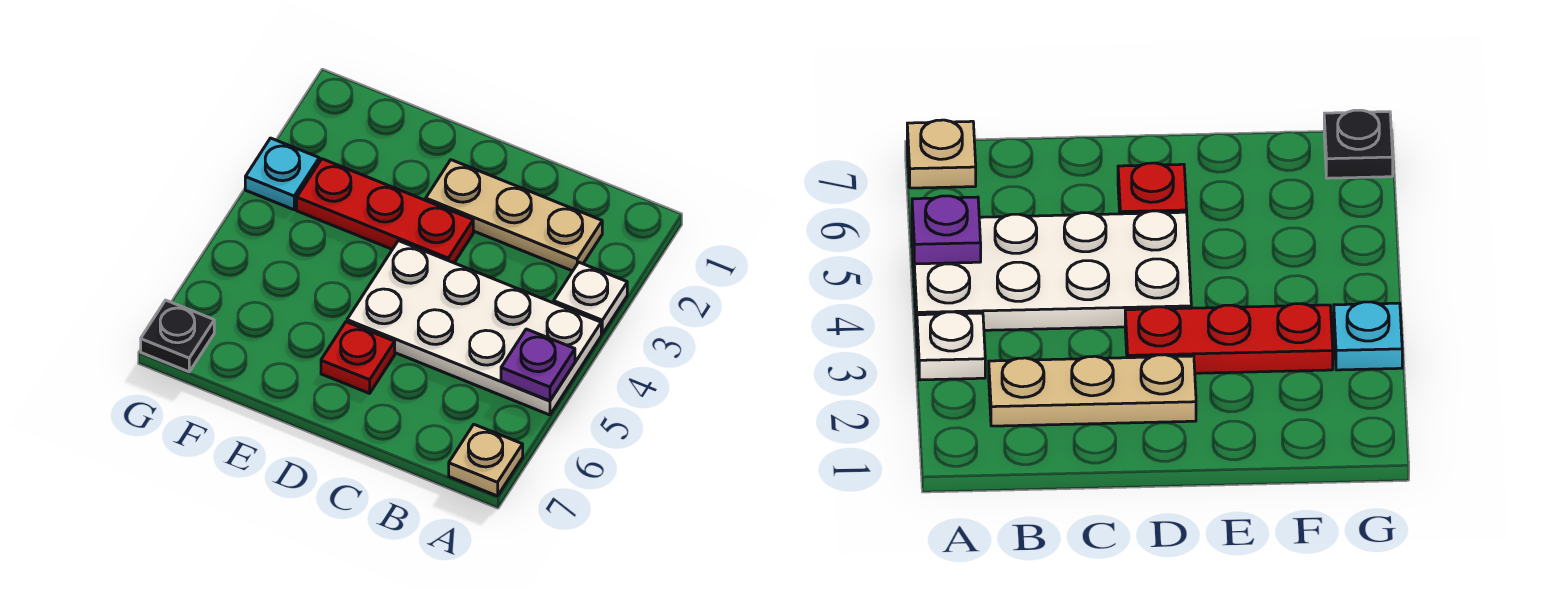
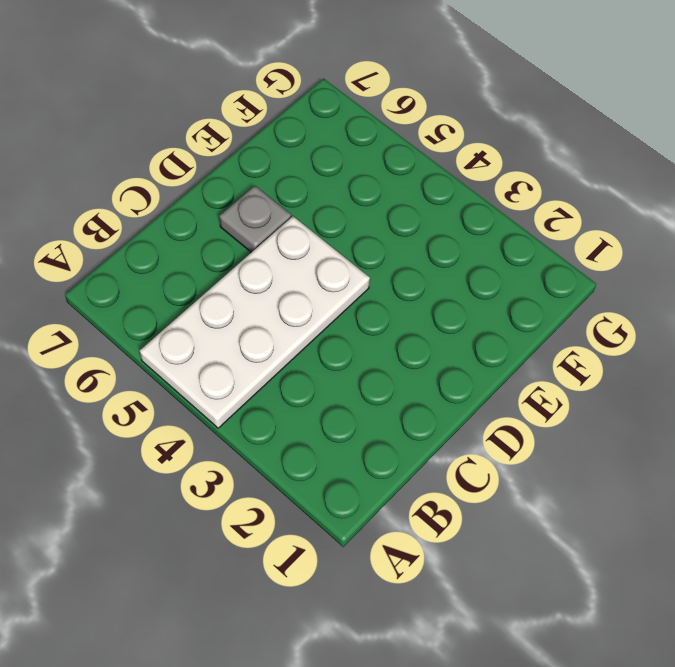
grey plate D6 level 1 -> red plate D6 level 1
none -> white plate A3 level 1
none -> tan plate A7 level 1

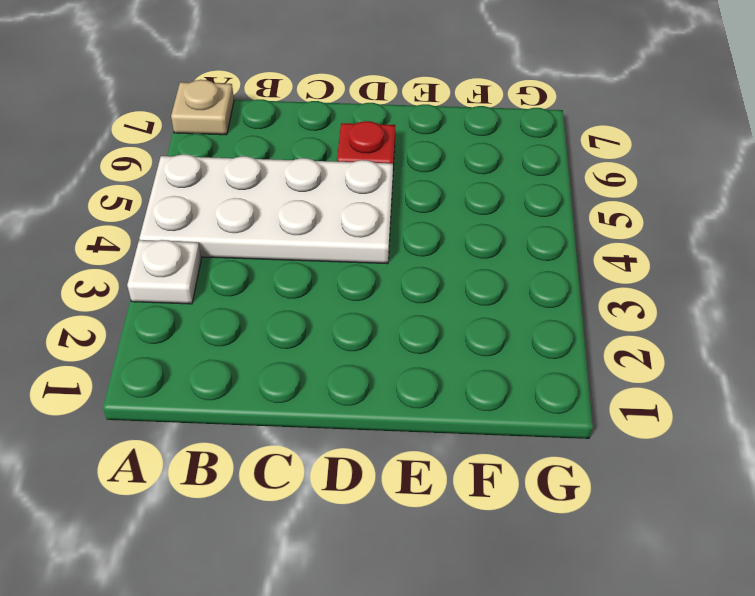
none -> tan plate B2:D2 level 1
none -> red plate D3:F3 level 1

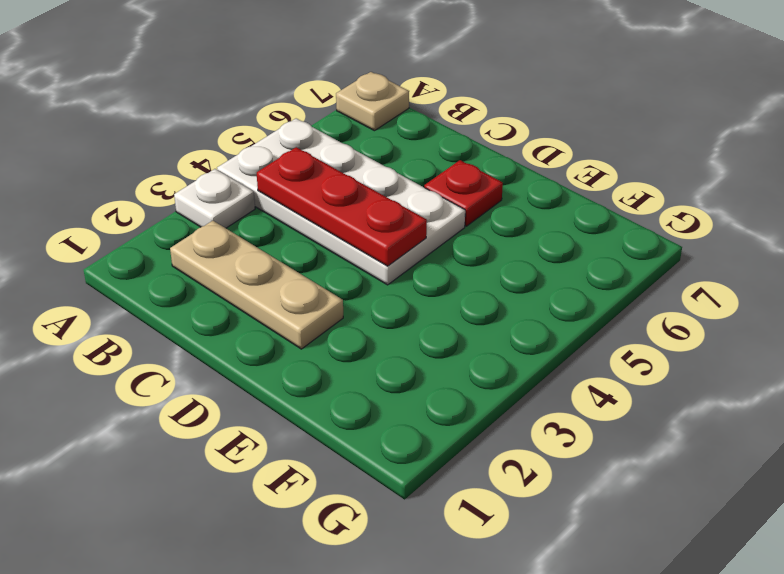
red plate B4:D4 level 2 -> red plate D3:F3 level 1
none -> cyan plate G3 level 1
none -> black plate G7 level 1

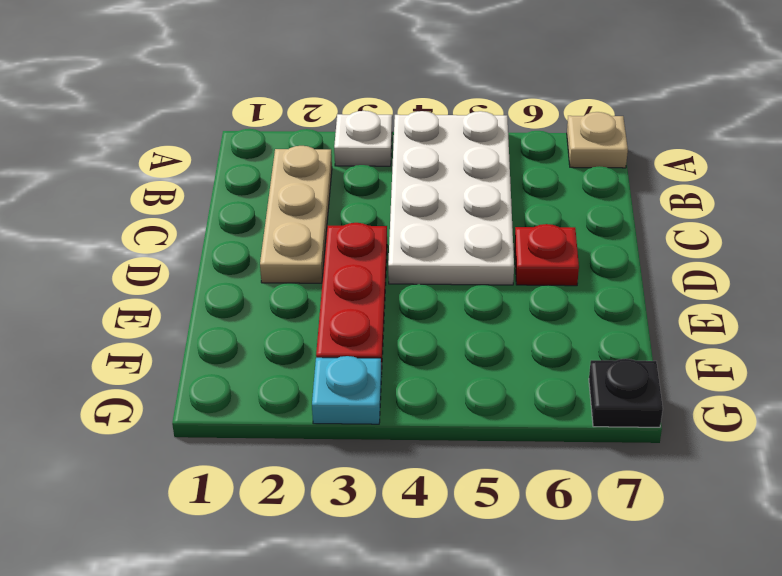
none -> purple plate A5 level 2

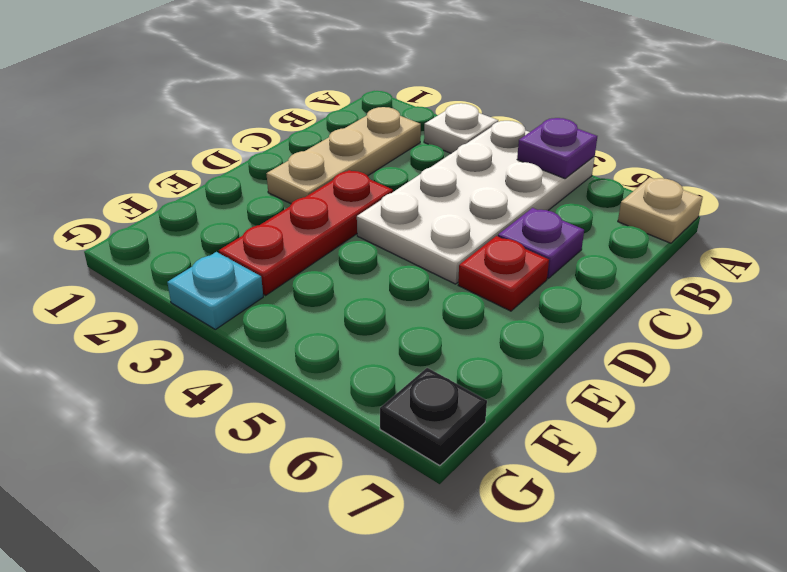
purple plate C6 level 1 -> none

